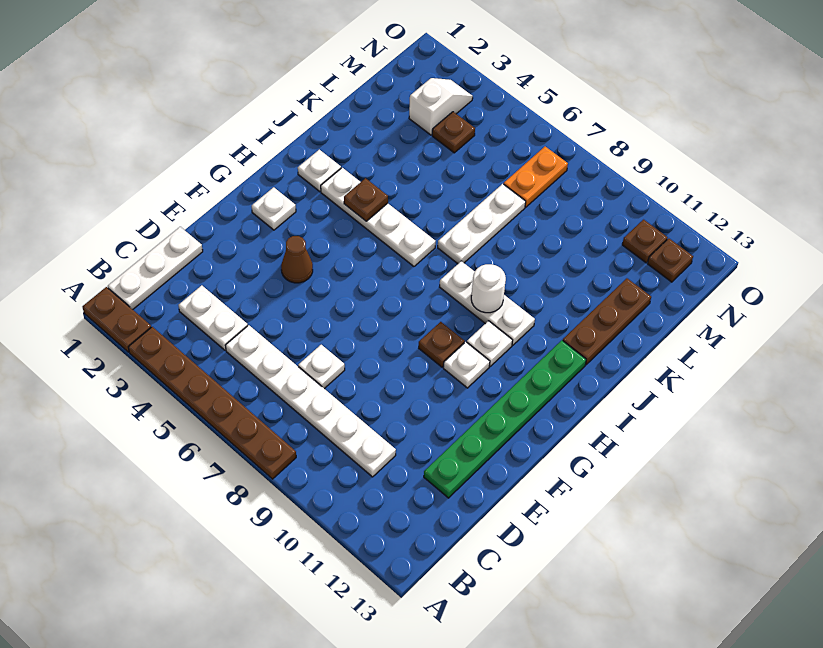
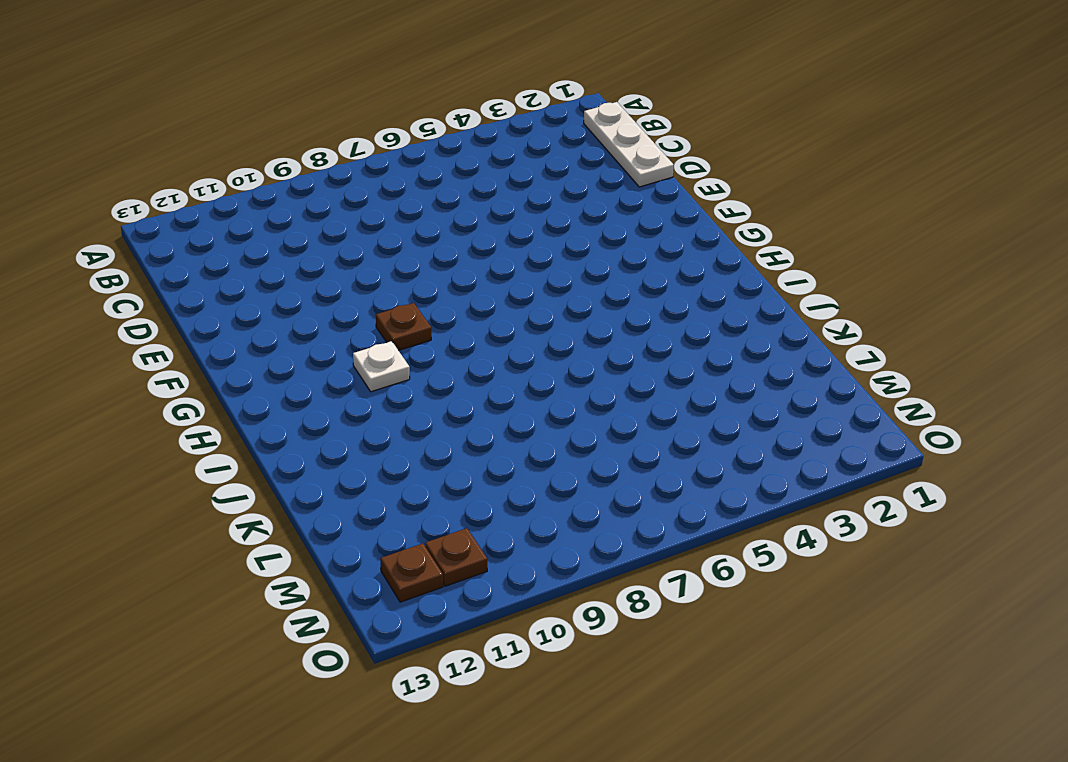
none -> brown plate A1:A2 level 1
none -> brown plate A3:A8 level 1
none -> white plate C3:C4 level 1

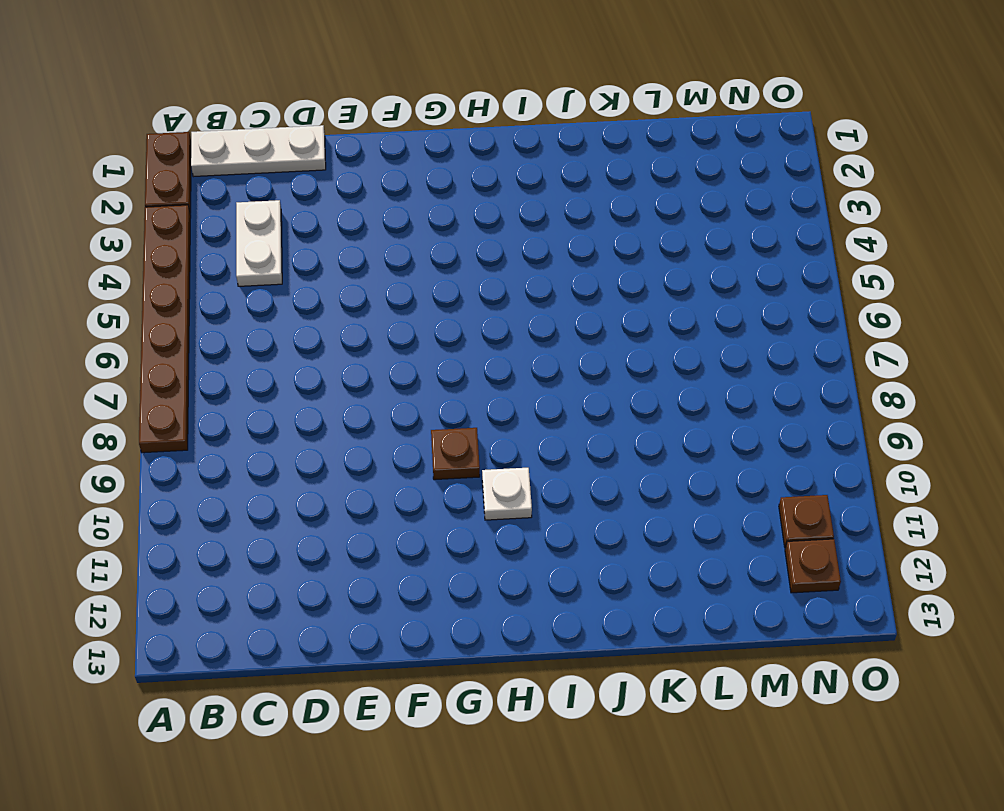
none -> white plate C5:C10 level 1
none -> white plate D7 level 1
none -> green plate D12:I12 level 1

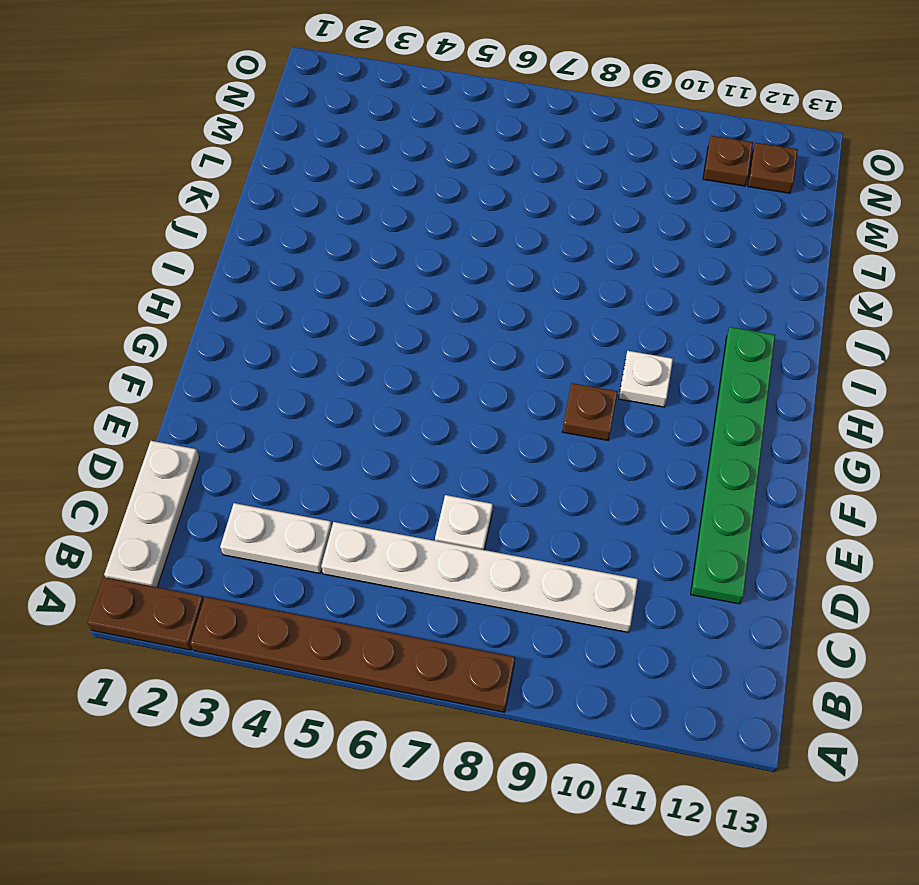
none -> brown cone F4 level 1
none -> white plate G2 level 1
none -> white plate G10 level 1

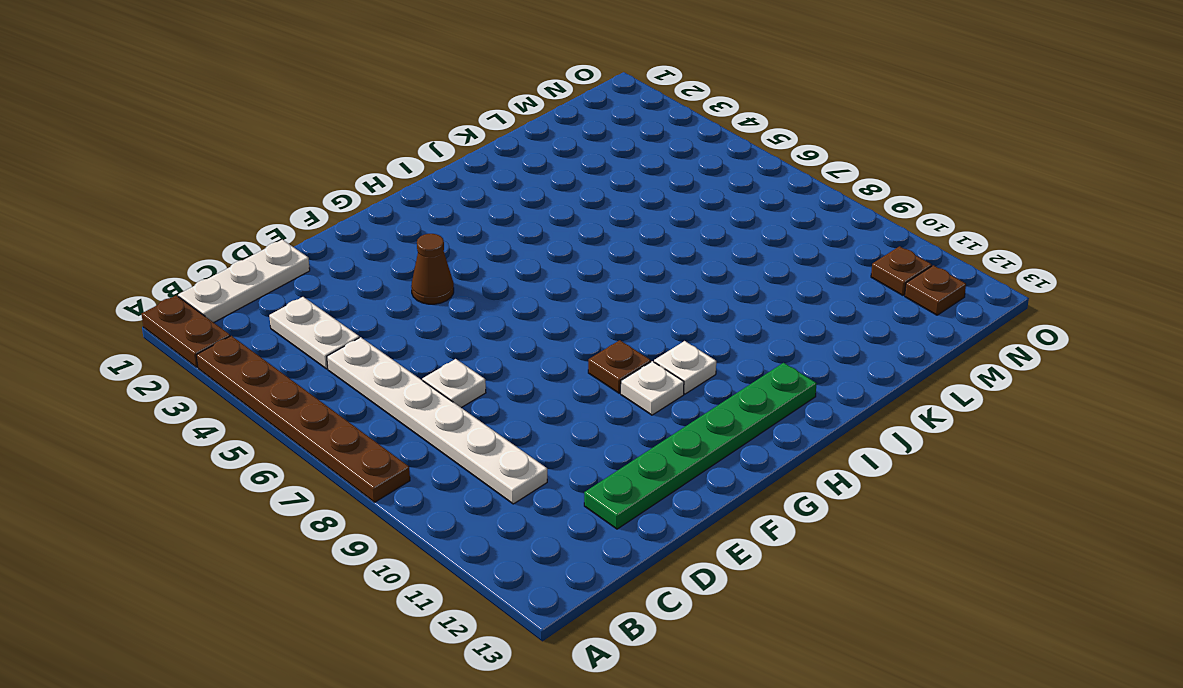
none -> white plate G2 level 1
none -> white plate I2 level 1
none -> white plate I3:I6 level 1

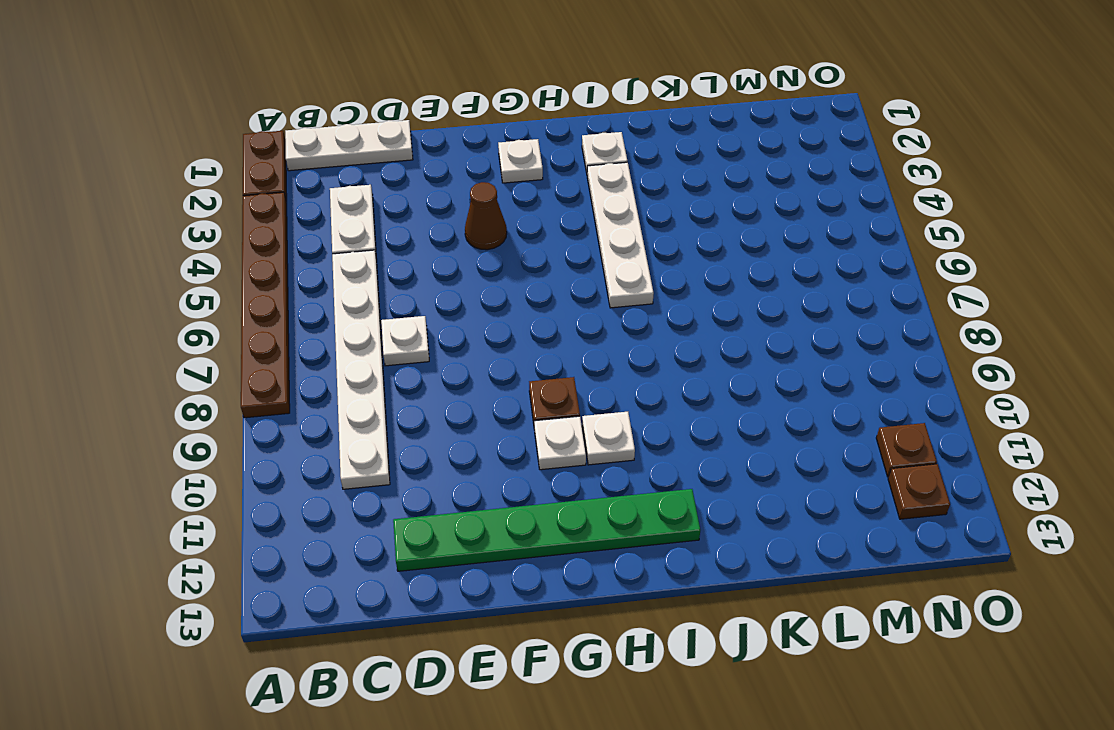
none -> white plate I8:I10 level 1
none -> white plate J7:L7 level 1
none -> brown plate J12:L12 level 1

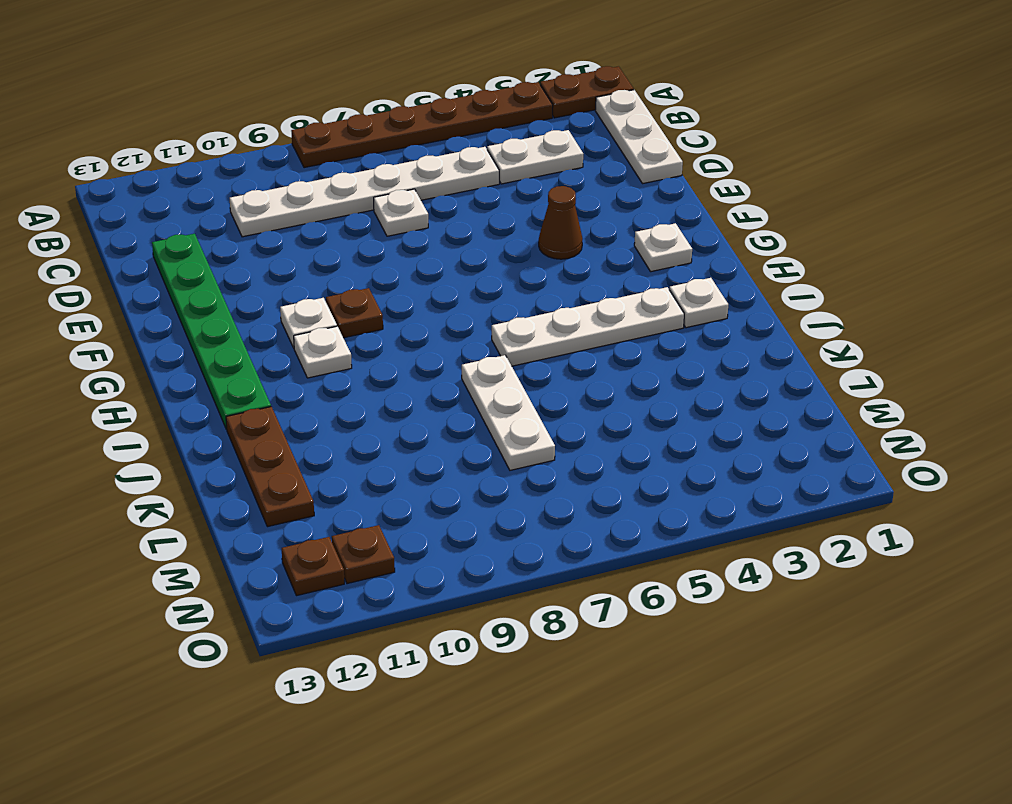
none -> white plate I8:I10 level 1
none -> white slope M3:N3 level 1 top M
none -> brown plate M4 level 1

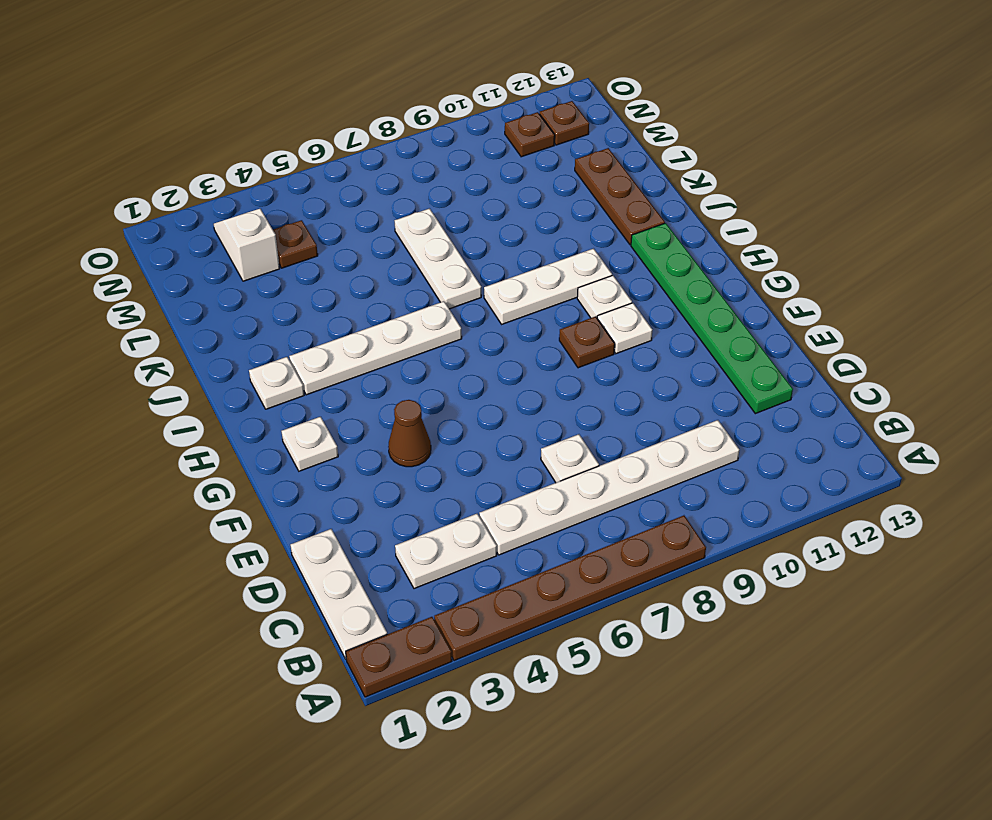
none -> orange plate M7:N7 level 1
none -> brown plate I4 level 2
none -> white round brick I9 level 2

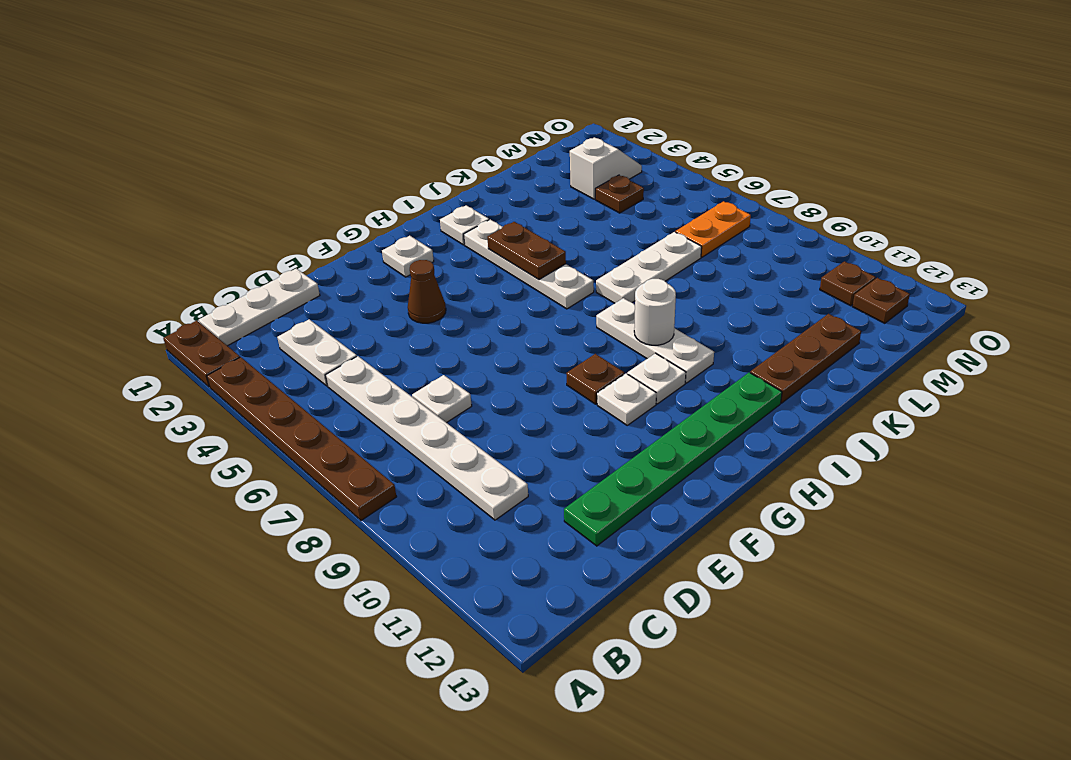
brown plate I4:I5 level 2 -> brown plate I4 level 2

